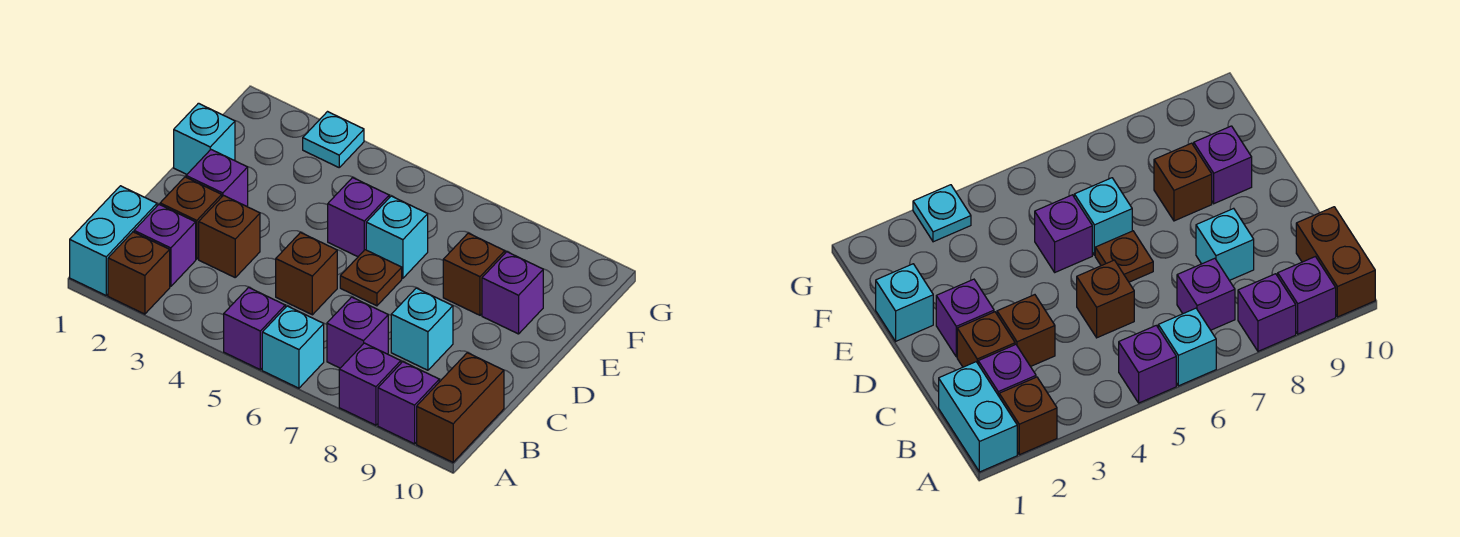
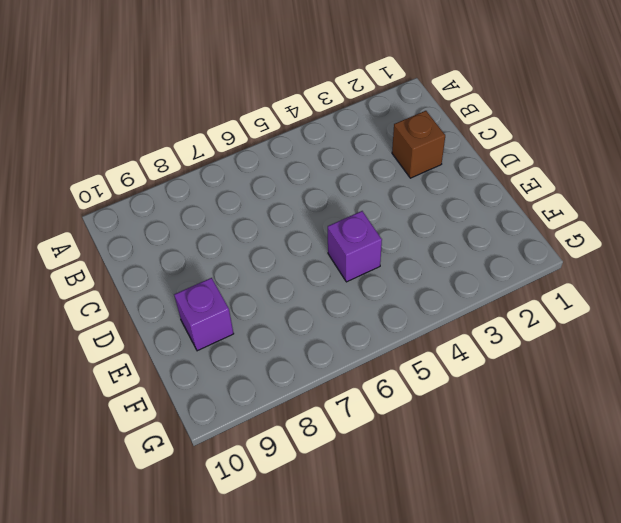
none -> cyan brick A1:B1 level 1
none -> brown brick A2 level 1
none -> purple brick A5 level 1

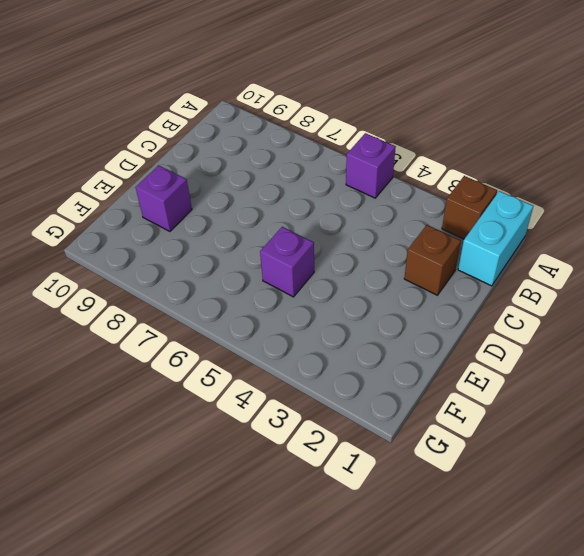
none -> cyan brick A6 level 1
none -> purple brick A8 level 1
none -> purple brick A9 level 1

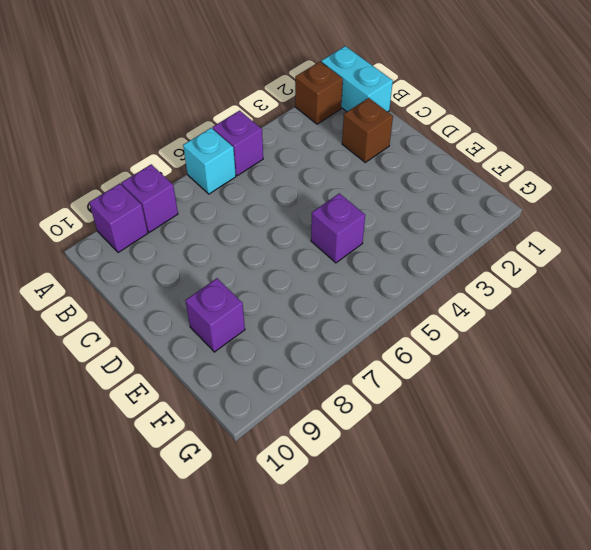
none -> brown brick A10:B10 level 1
none -> purple brick B2 level 1
none -> purple brick B7 level 1

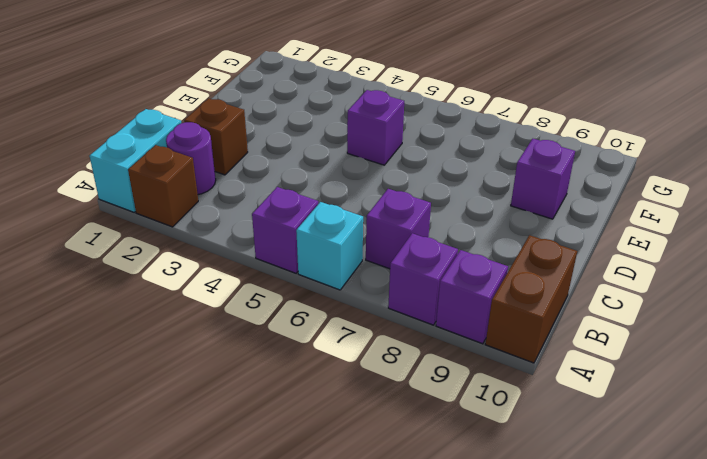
purple round brick B2 level 1 -> purple brick B2 level 1
none -> brown brick C3 level 1
none -> brown brick C5 level 1
none -> cyan brick C8 level 1

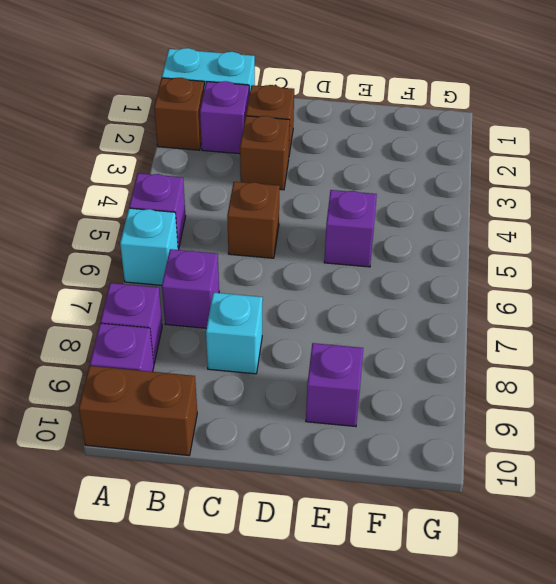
none -> purple brick D2 level 1
none -> brown plate D6 level 1
none -> cyan brick E1 level 1

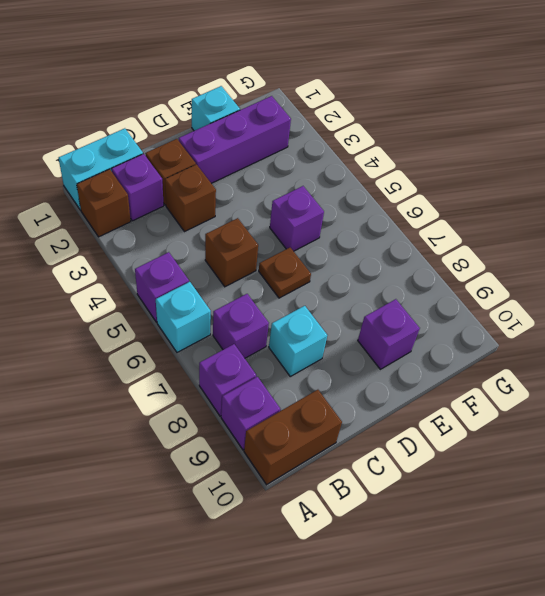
purple brick D2:F2 level 1 -> purple brick D2 level 1
none -> cyan brick E6 level 1
none -> brown brick E8 level 1
none -> cyan plate G3 level 1

